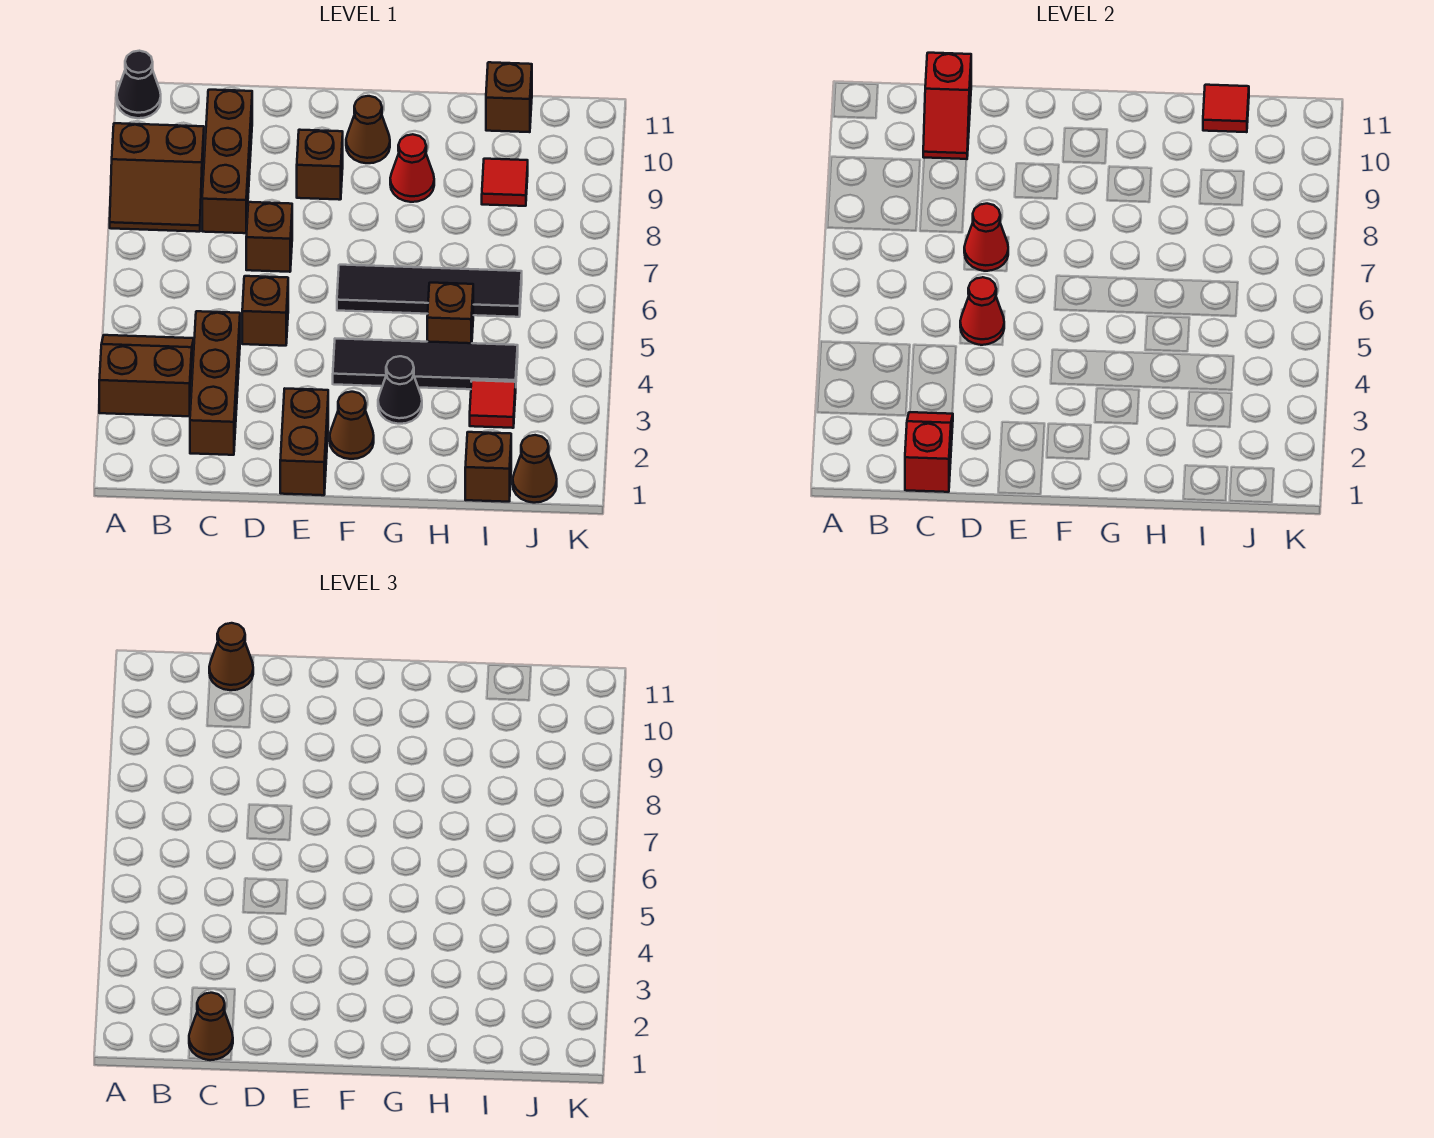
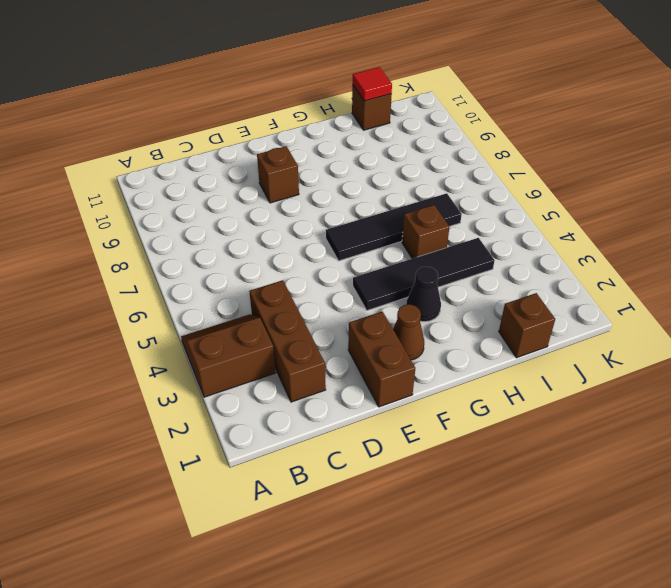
none -> brown slope A8:B9 level 1 top 9
none -> black cone A11 level 1
none -> brown brick C8:C10 level 1

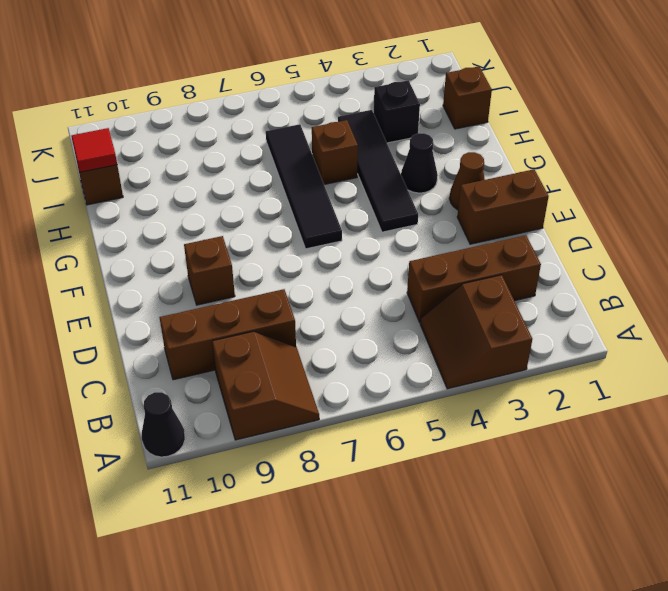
black brick I3 level 1 -> red tile I3 level 1
none -> brown brick D5 level 1
none -> brown brick D7 level 1
none -> brown cone F10 level 1

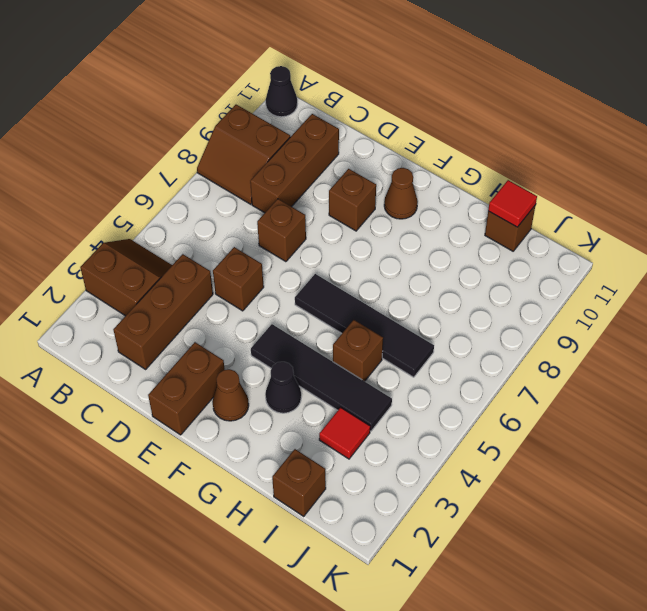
none -> red cone G9 level 1
none -> red tile I9 level 1
none -> brown cone J1 level 1

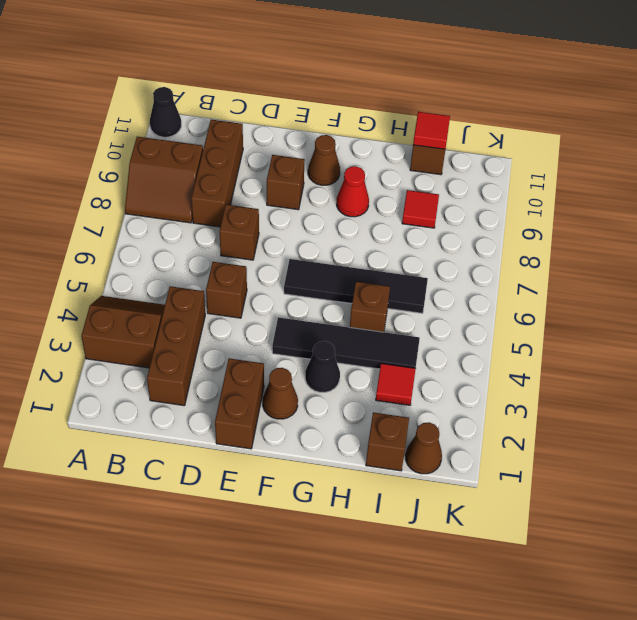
none -> red slope C1:C2 level 2 top 1
none -> red slope C10:C11 level 2 top 11
none -> red cone D5 level 2

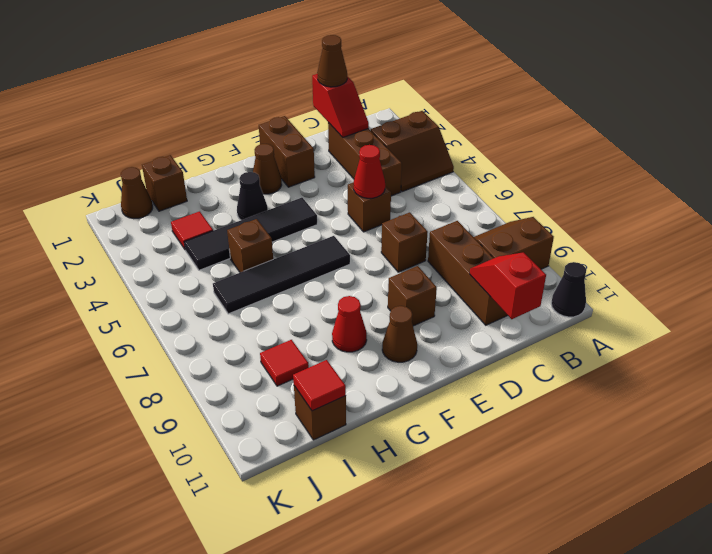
none -> red cone D7 level 2
none -> brown cone C11 level 3

